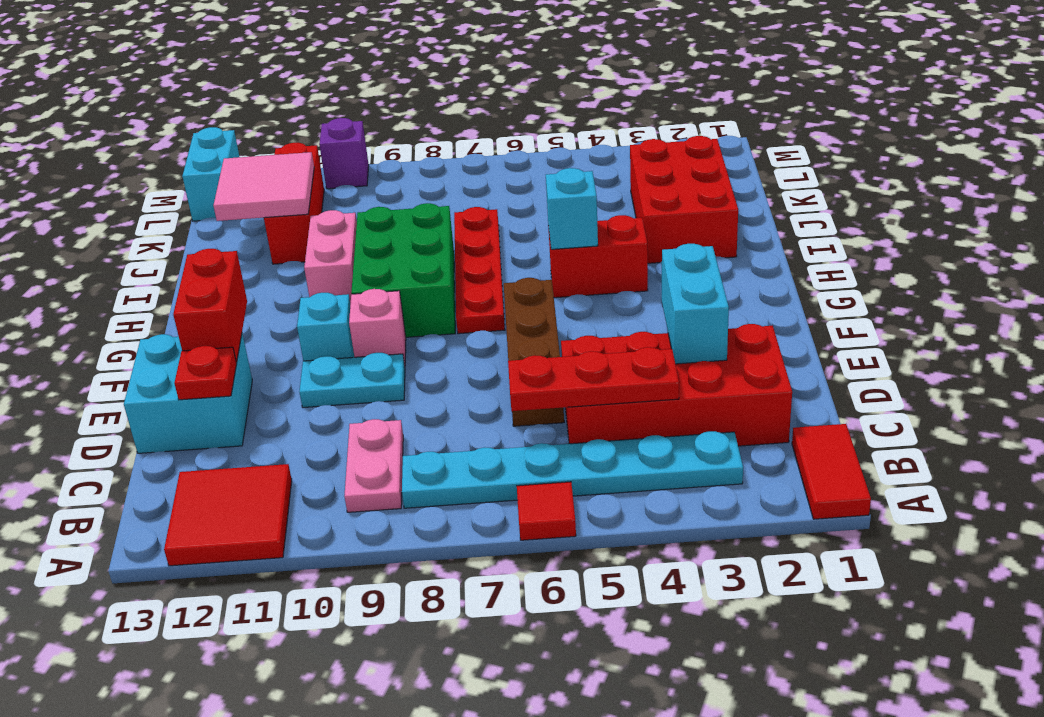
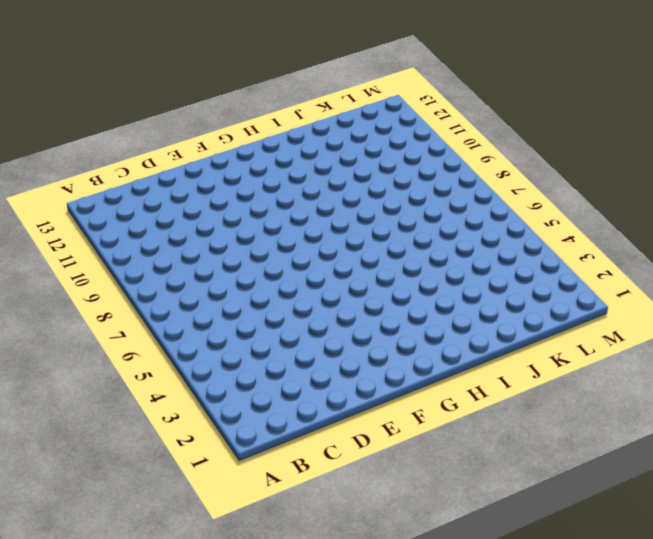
none -> red tile A1:B1 level 1
none -> red tile A6 level 1
none -> red tile A11:B12 level 1

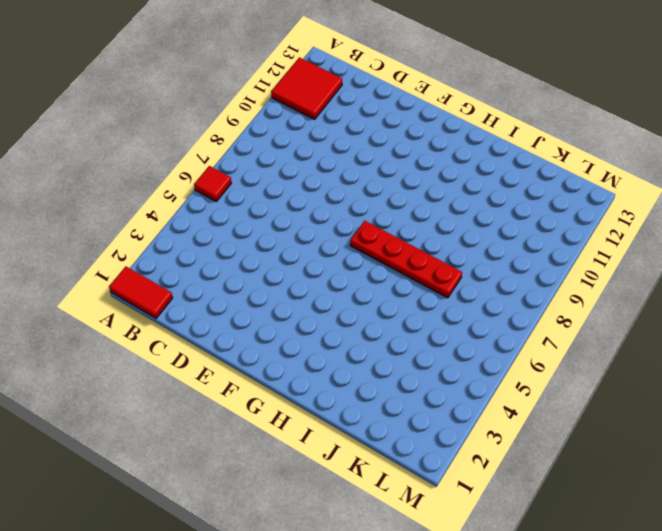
none -> cyan plate B3:B8 level 1
none -> pink plate B9:C9 level 1
none -> red brick C2:D5 level 1

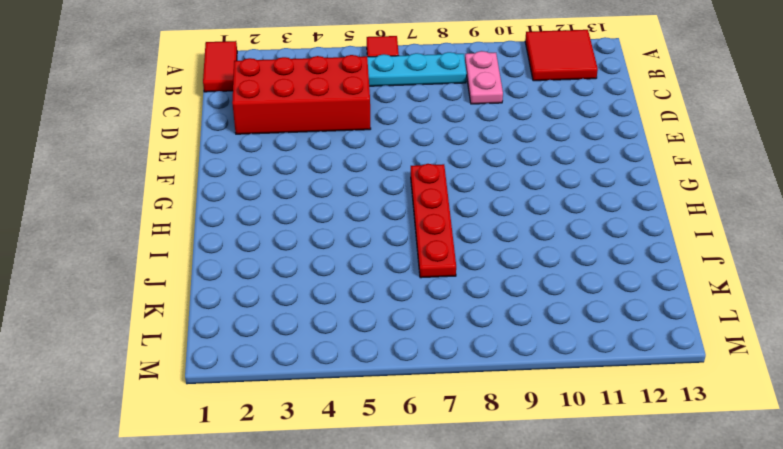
none -> brown brick D6:F6 level 1
none -> cyan brick D12:E13 level 1
none -> cyan plate E9:E10 level 1

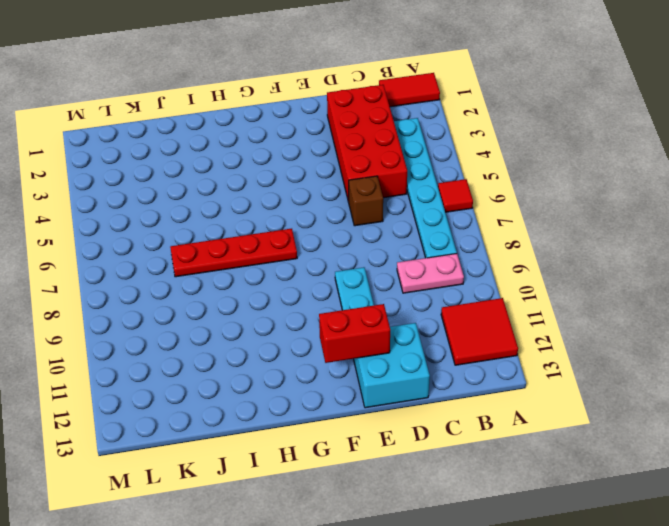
brown brick D6 level 1 -> brown brick D6:F6 level 1
none -> pink brick F9 level 1
none -> cyan brick F10 level 1
none -> green brick G8:I9 level 1

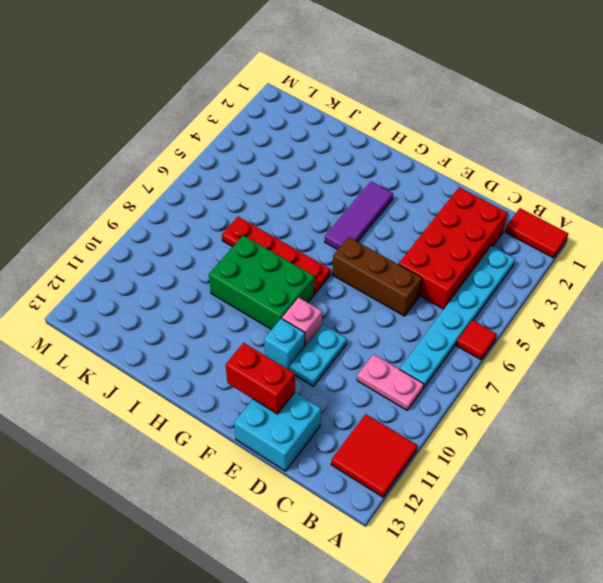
purple tile G3:G5 level 1 -> none
none -> red brick H4:H5 level 1
none -> pink brick H10:I10 level 1
none -> red brick I2:K3 level 1

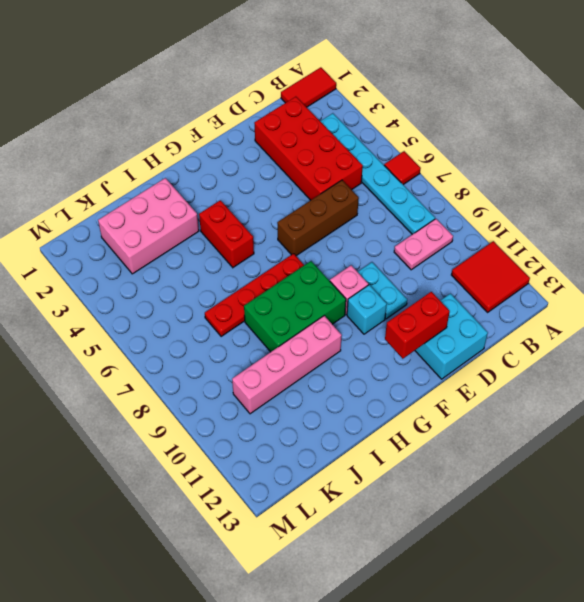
pink brick H10:K10 level 1 -> pink brick H10:I10 level 1
pink brick I2:K3 level 1 -> red brick I2:K3 level 1
none -> red brick J11:L11 level 1
none -> cyan brick L13:M13 level 1
none -> purple brick M10 level 1

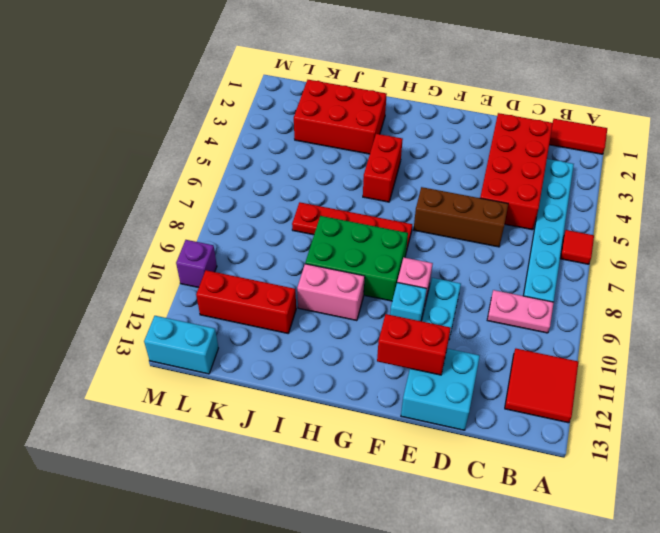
none -> red plate C4:C6 level 2
none -> cyan brick D3:E3 level 2
none -> red plate D12 level 2

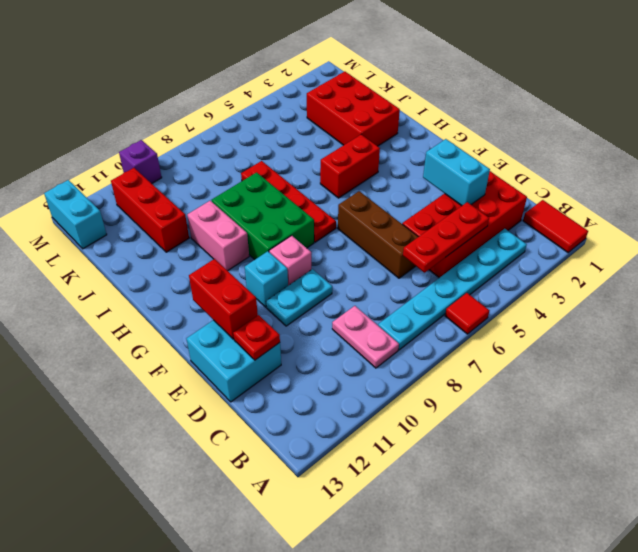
none -> red tile A11:B12 level 1
none -> cyan brick H5 level 2
none -> pink tile J11:K12 level 2

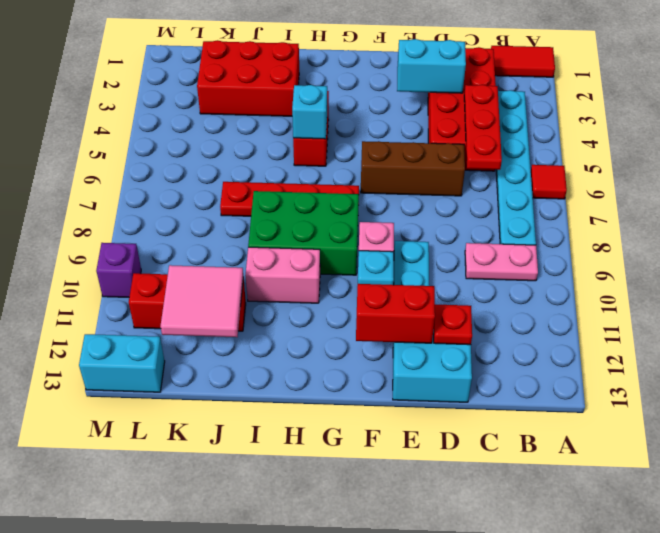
none -> red tile A11:B12 level 1

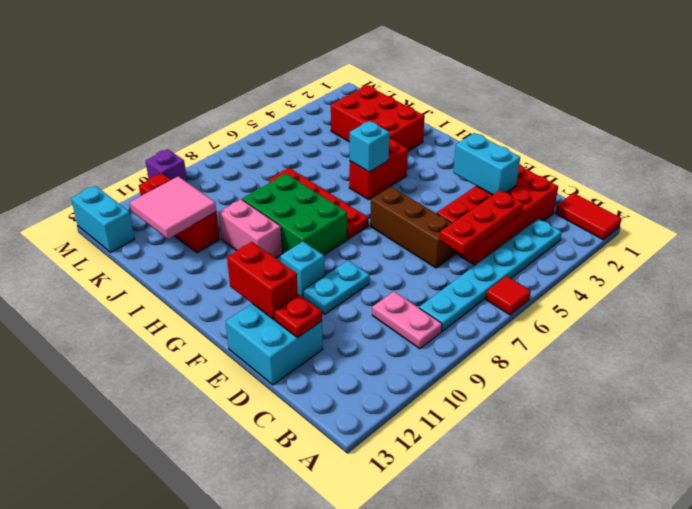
none -> red tile A11:B12 level 1
none -> pink brick F9 level 1

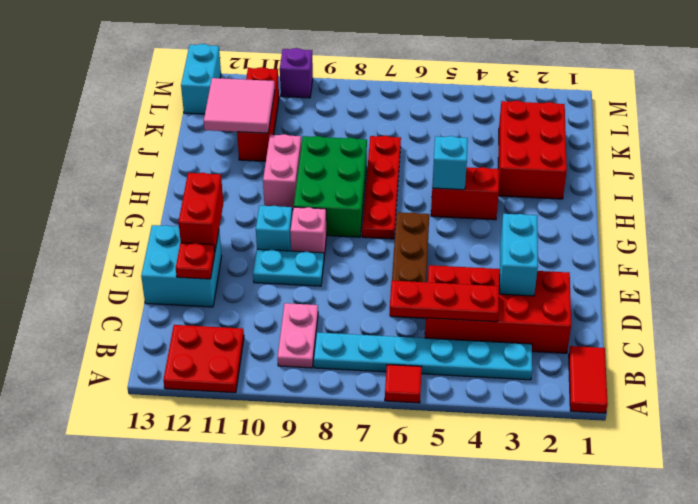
red plate A11:B12 level 1 -> red tile A11:B12 level 1

